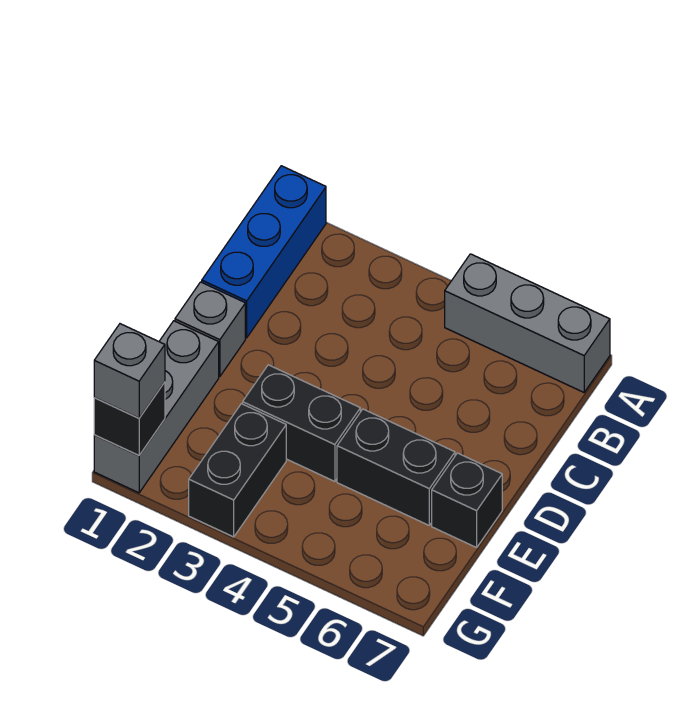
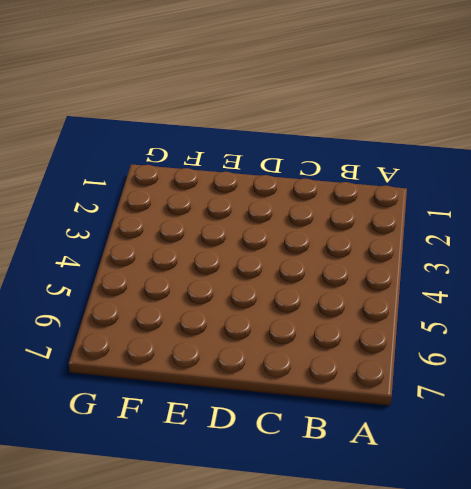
none -> blue brick A1:C1 level 1
none -> grey brick A5:A7 level 1

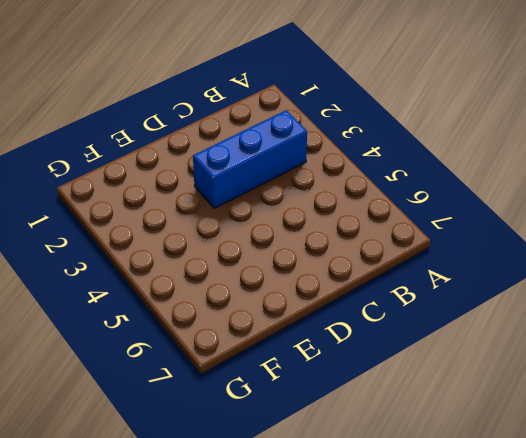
blue brick B3:D3 level 1 -> blue brick A1:C1 level 1
none -> grey brick A5:A7 level 1
none -> grey brick D1 level 1

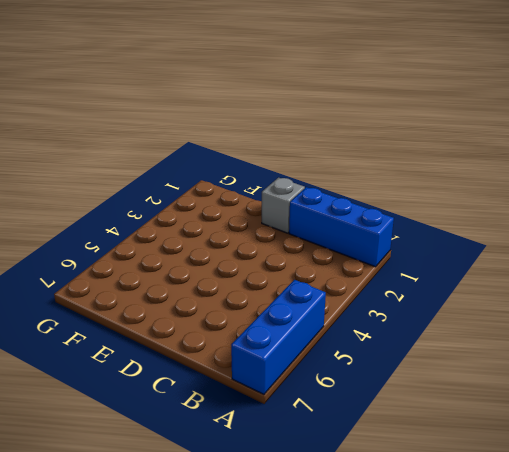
blue brick A5:A7 level 1 -> grey brick A5:A7 level 1
none -> grey brick E1:G1 level 1
none -> black brick E3:E4 level 1

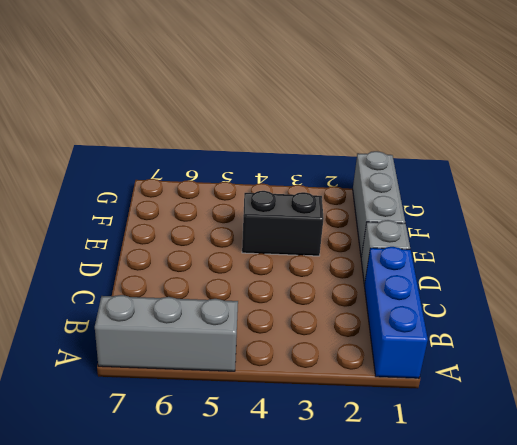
none -> black brick E5:E6 level 1
none -> black brick E7 level 1

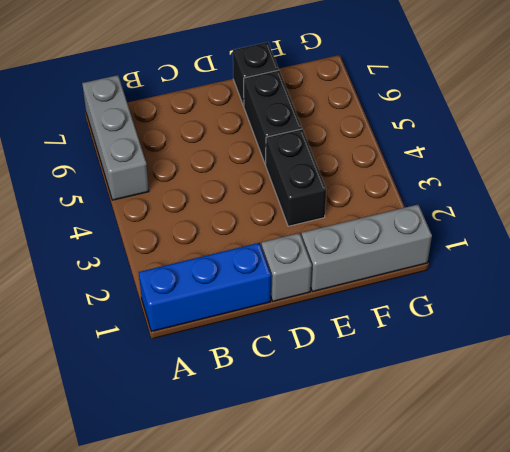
none -> black brick F3:G3 level 1
none -> black brick G1 level 2

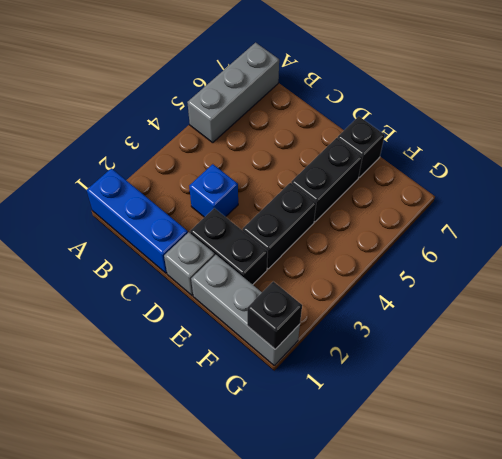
blue brick C3 level 1 -> none
black brick D2:E2 level 1 -> black brick F3:G3 level 1
none -> grey brick G1 level 3

